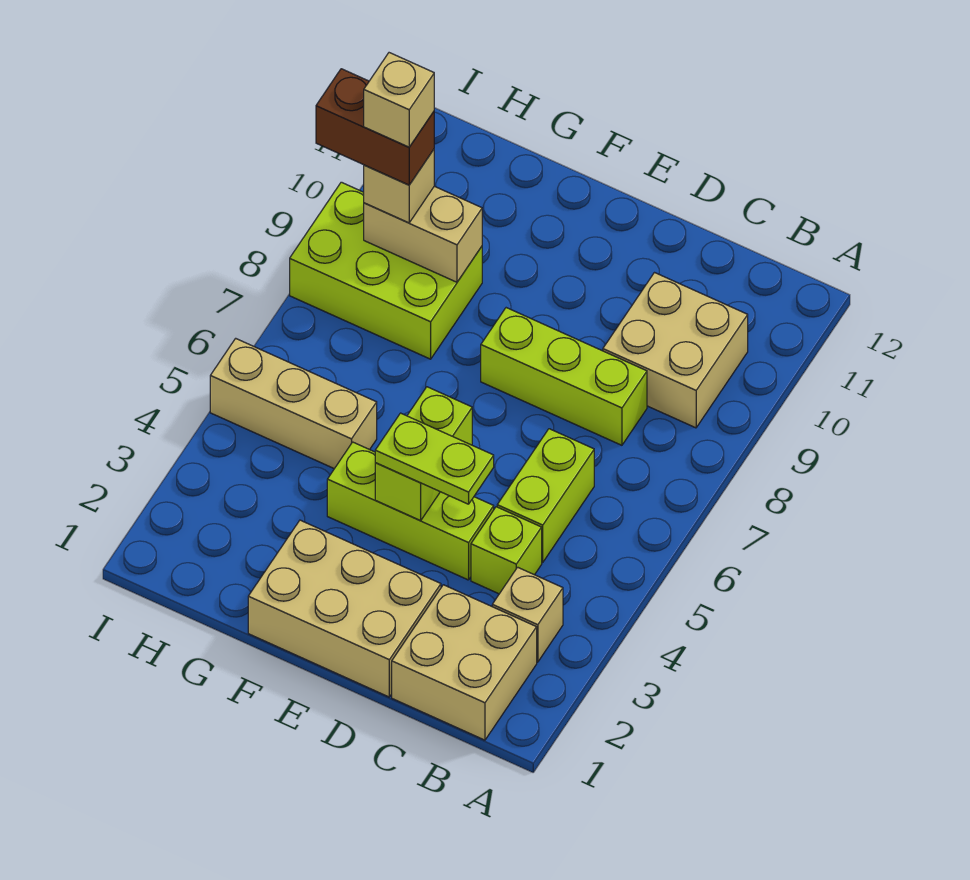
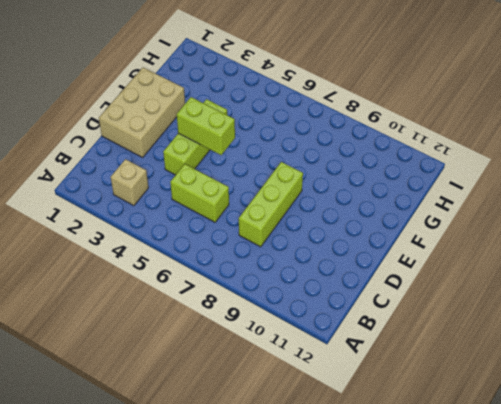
none -> tan brick B1:C2 level 1
none -> tan brick B9:C10 level 1
none -> lime brick C4 level 1

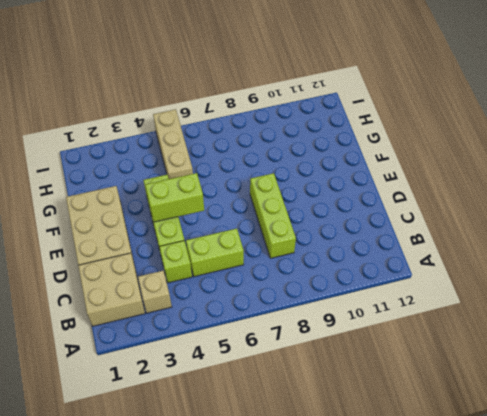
none -> tan brick B9:C10 level 1
none -> lime brick G8:I9 level 1
none -> tan brick G9:H9 level 2

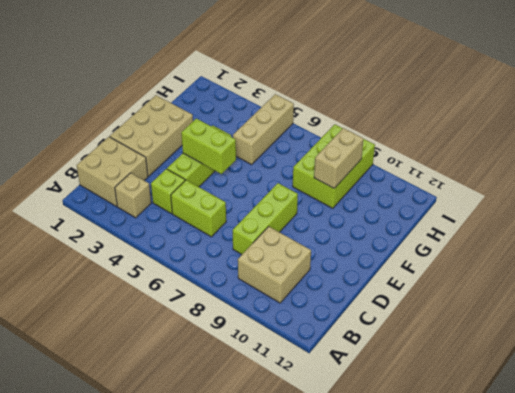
none -> lime plate D4:E4 level 3
none -> tan brick H9 level 3
none -> brown brick H9:I9 level 4

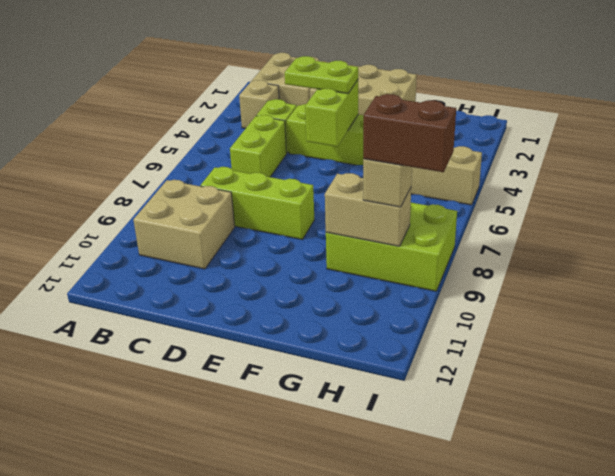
none -> tan brick H9 level 5

